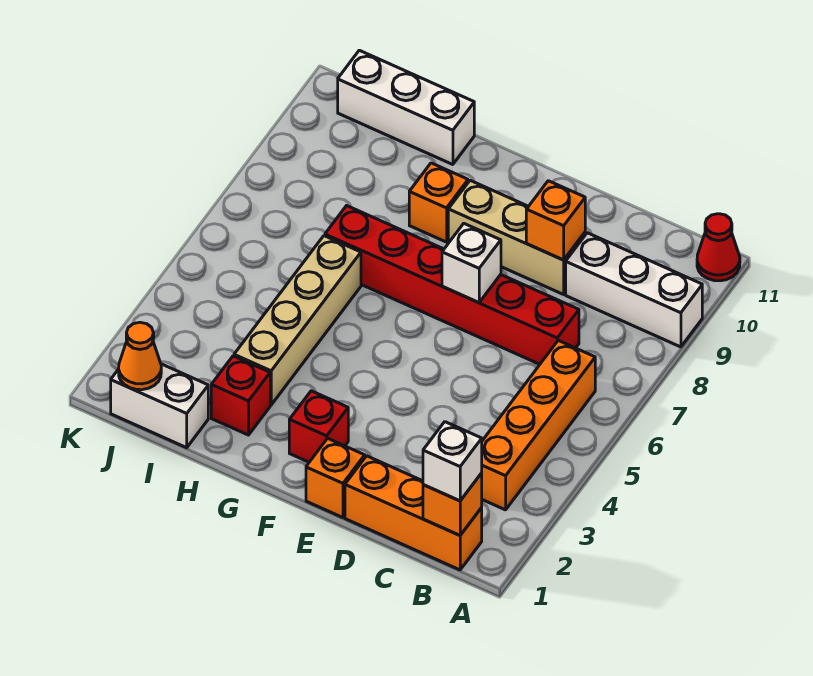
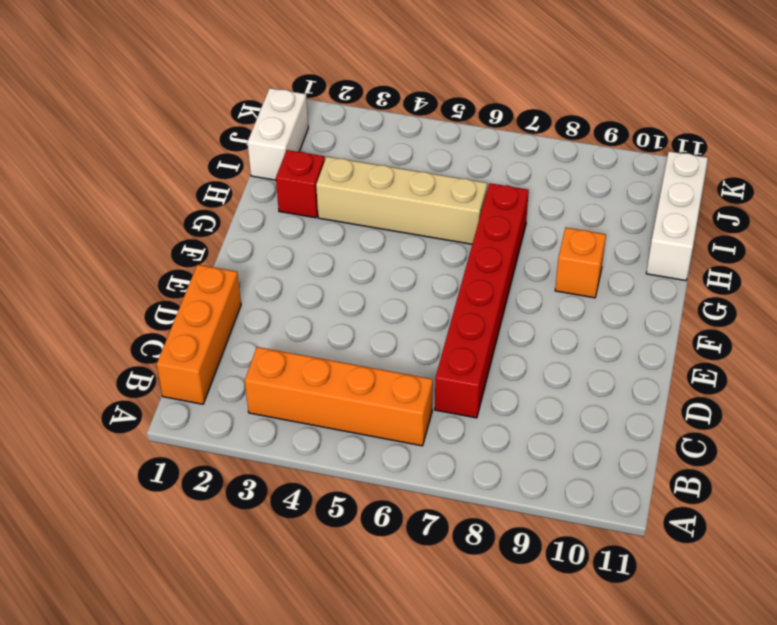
none -> white brick A9:C9 level 1
none -> red cone A11 level 1
none -> tan brick D9:F9 level 1

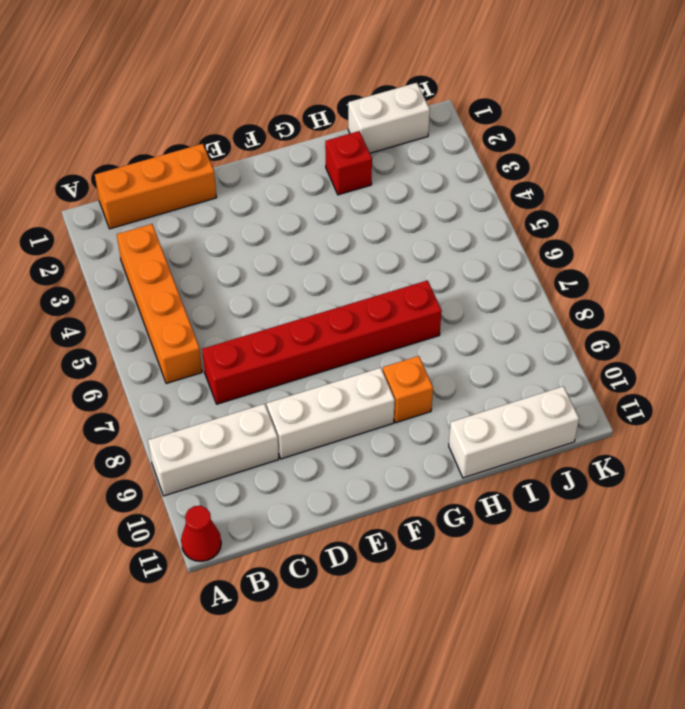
white brick D9:F9 level 1 -> tan brick D9:F9 level 1
none -> orange brick E1 level 1
none -> red brick F2 level 1
none -> tan brick H3:H6 level 1

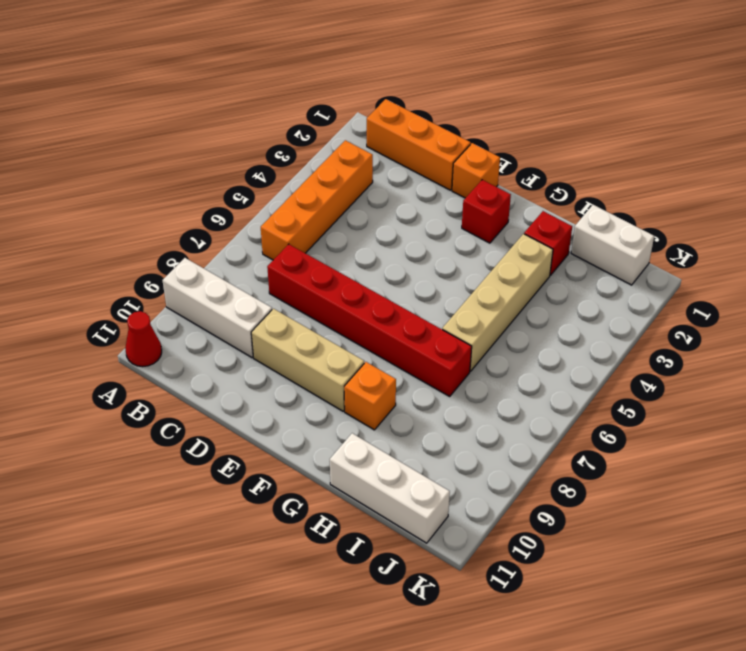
none -> orange brick B1 level 2
none -> orange brick D9 level 2
none -> white brick E7 level 2

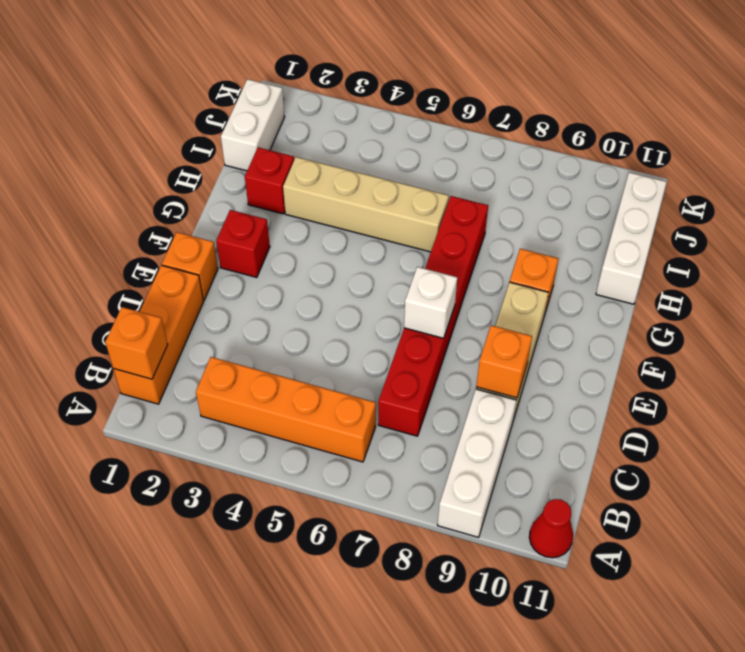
none -> orange cone J1 level 2
none -> white brick B1 level 3

